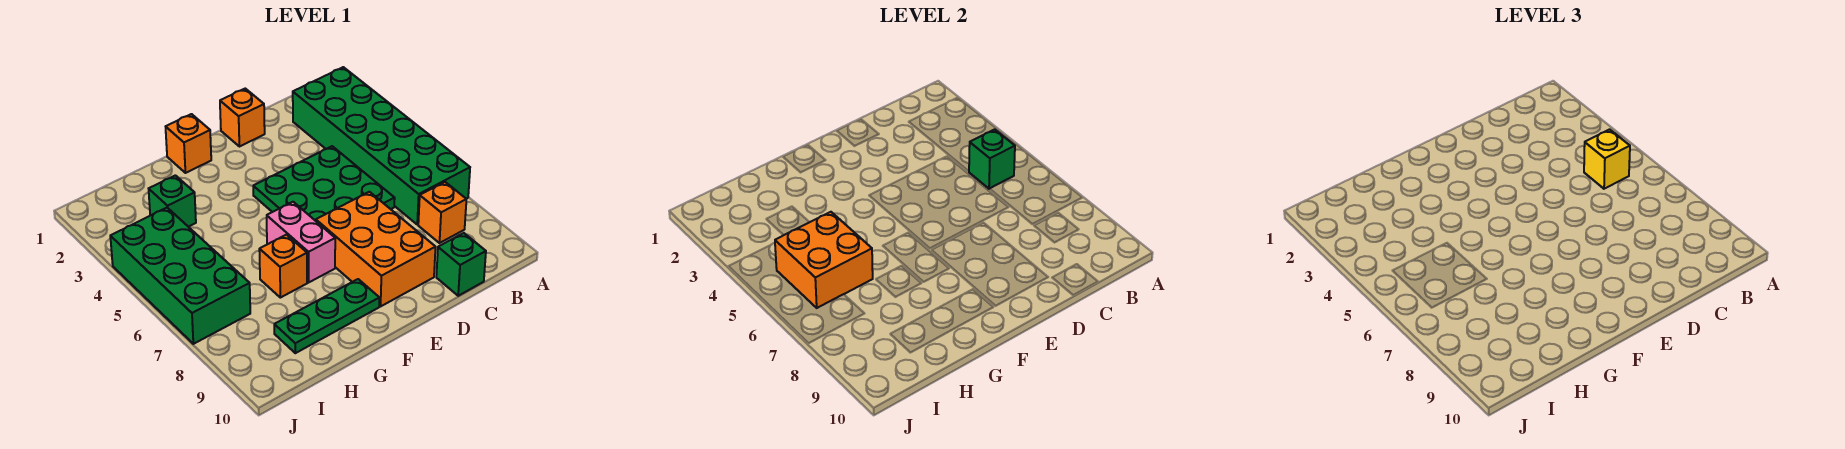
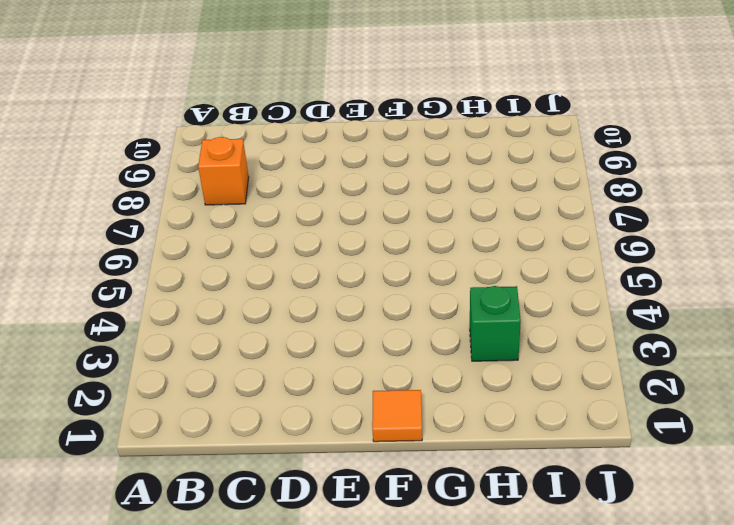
orange tile F1 level 1 -> orange brick F1 level 1
none -> green brick A2:B7 level 1
none -> green plate C4:E6 level 1
none -> green brick C10 level 1

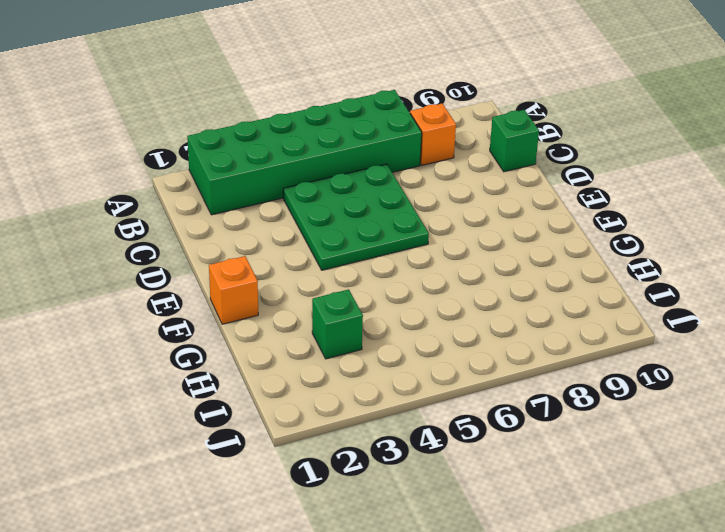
none -> orange brick D1 level 1
none -> orange brick D7:E9 level 1
none -> pink brick F6:F7 level 1

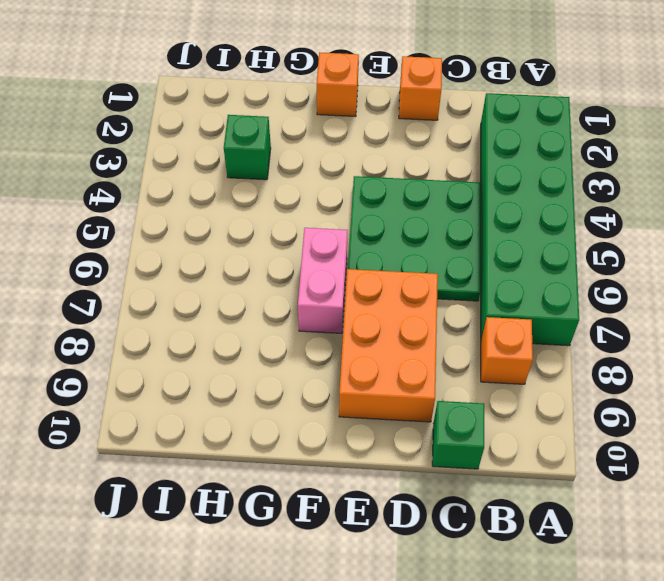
none -> green plate F9:H9 level 1
none -> orange brick G7 level 1
none -> green brick I4:J7 level 1

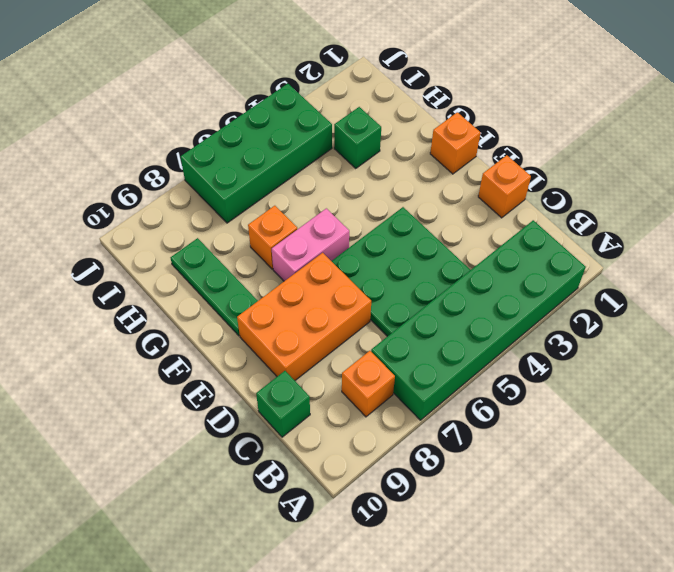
none -> green brick B5 level 2
none -> orange brick H5:I6 level 2
none -> yellow brick B5 level 3

